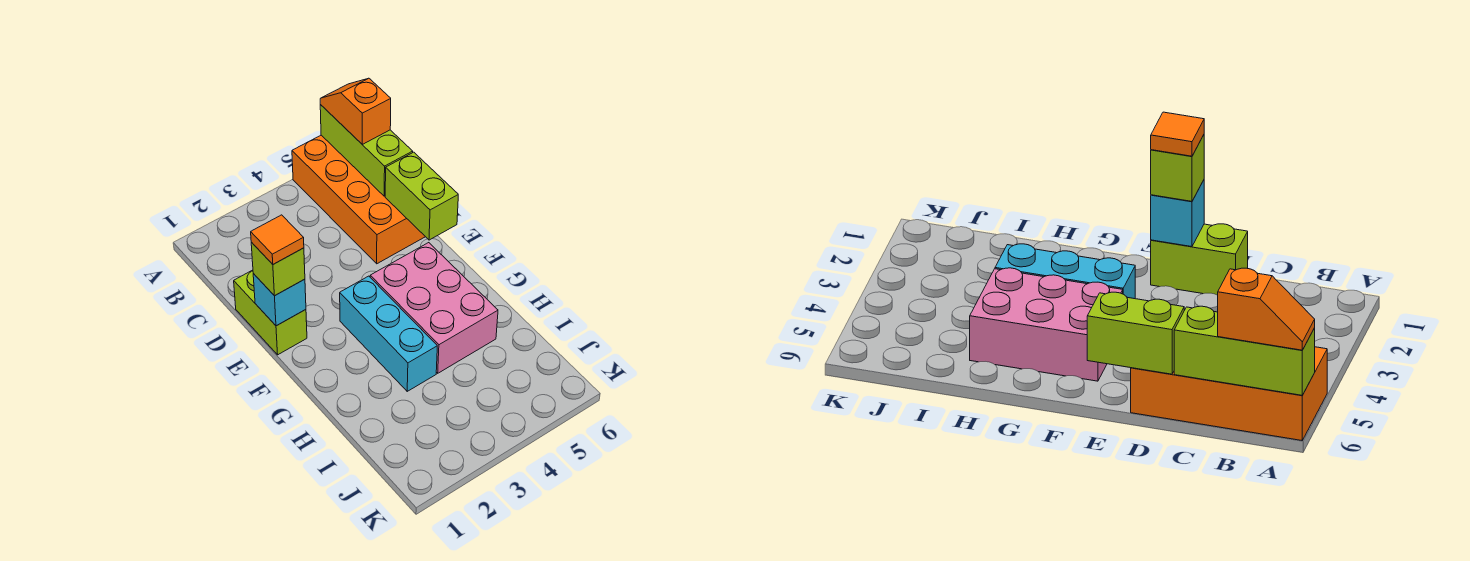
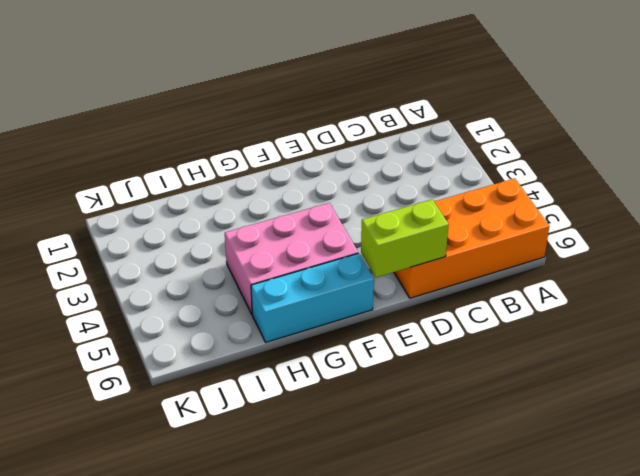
cyan brick F6:H6 level 1 -> cyan brick F3:H3 level 1
none -> lime brick D1:E1 level 1
none -> lime brick A6:C6 level 2

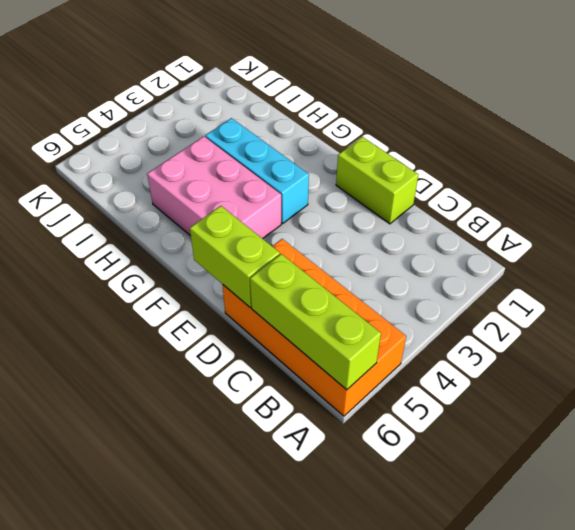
none -> cyan brick E1 level 2
none -> orange slope A6:B6 level 3 top B

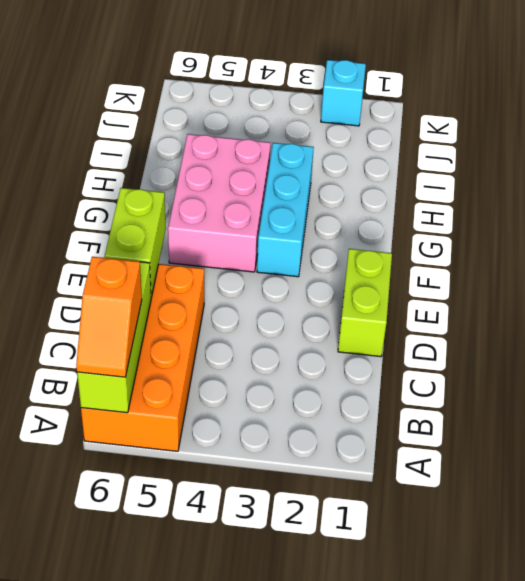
cyan brick K2 level 1 -> cyan brick E1 level 2
none -> lime brick E1 level 3
none -> orange tile E1 level 4

